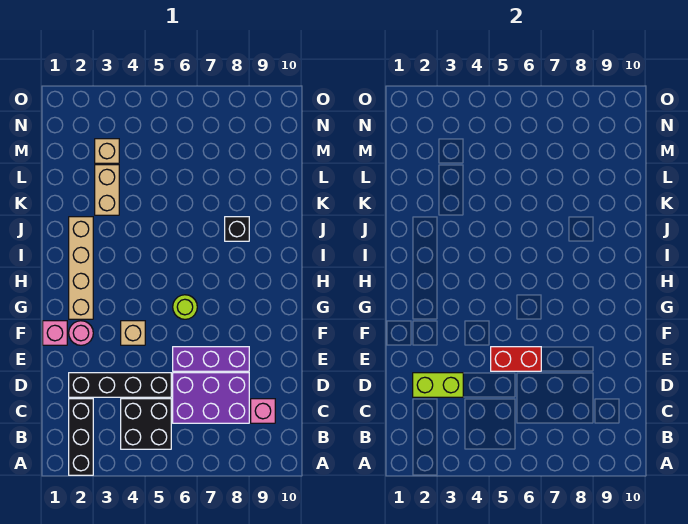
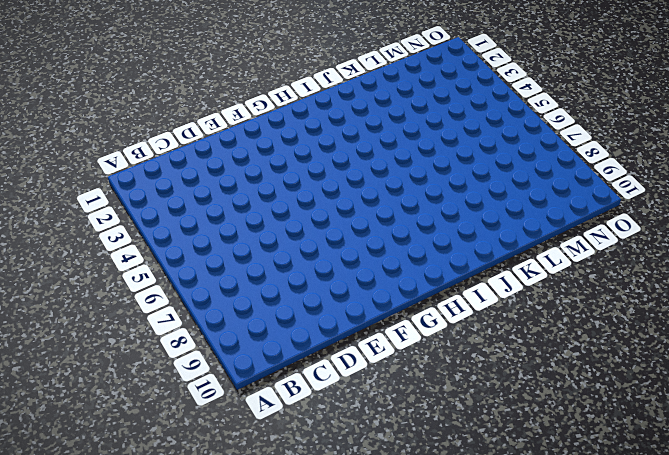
none -> black brick A2:C2 level 1
none -> black brick B4:C5 level 1
none -> purple brick C6:D8 level 1

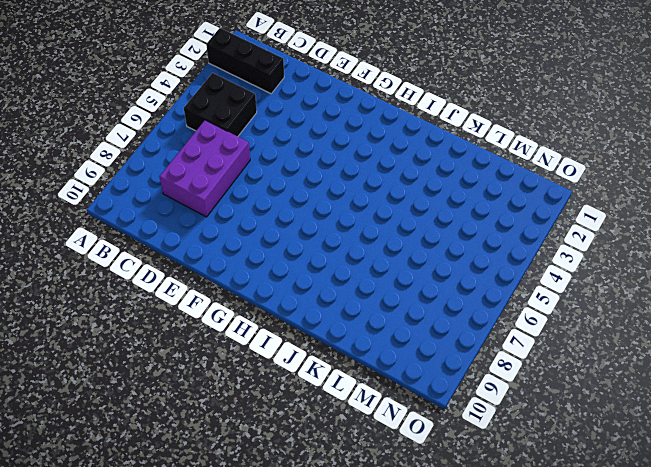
none -> pink brick C9 level 1
none -> black brick D2:D5 level 1
none -> purple brick E6:E8 level 1

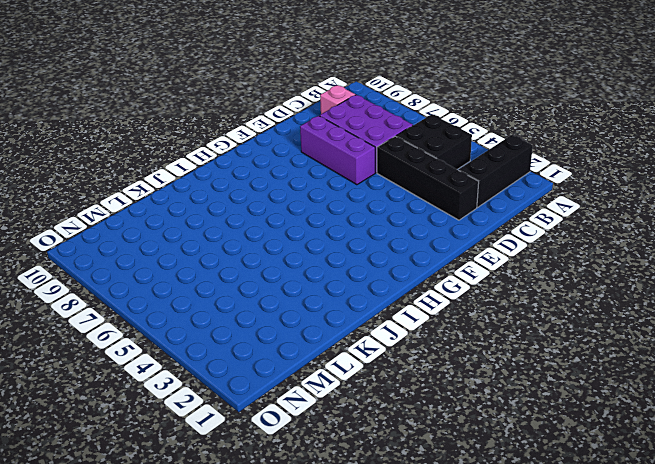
none -> pink brick F1 level 1
none -> pink round brick F2 level 1
none -> tan brick F4 level 1

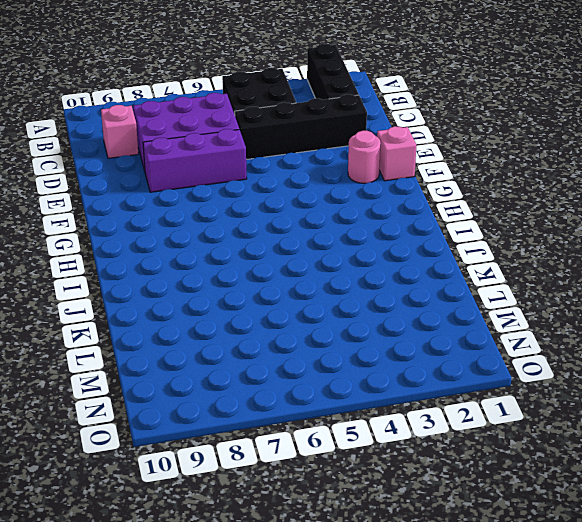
none -> tan brick F4 level 1
none -> tan brick G2:J2 level 1
none -> lime round brick G6 level 1

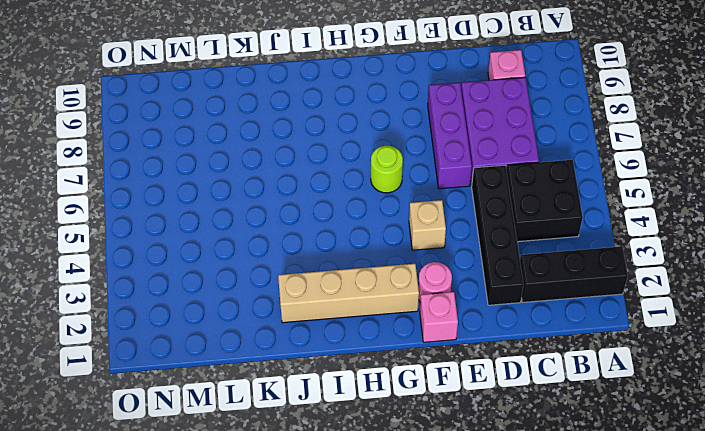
none -> black brick J8 level 1
none -> tan brick K3:L3 level 1
none -> tan brick M3 level 1

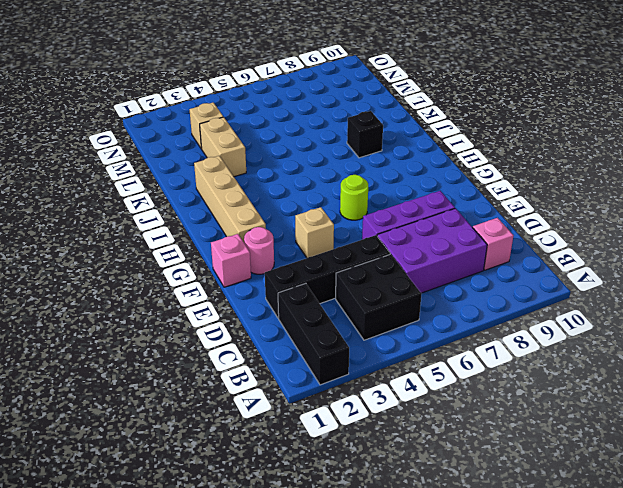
none -> lime brick D2:D3 level 2
none -> red brick E5:E6 level 2

